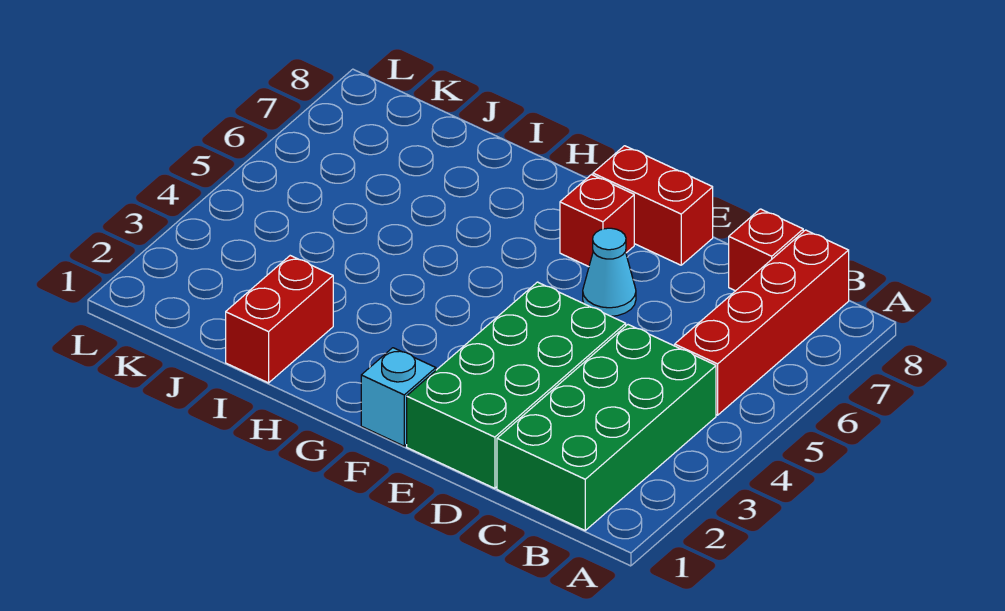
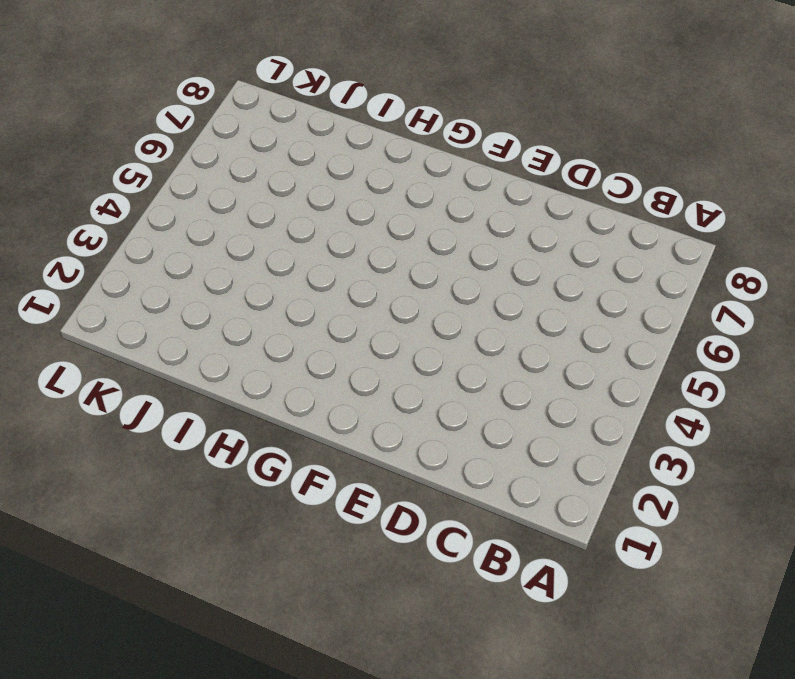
none -> green brick B1:C4 level 1
none -> red brick B5:B8 level 1

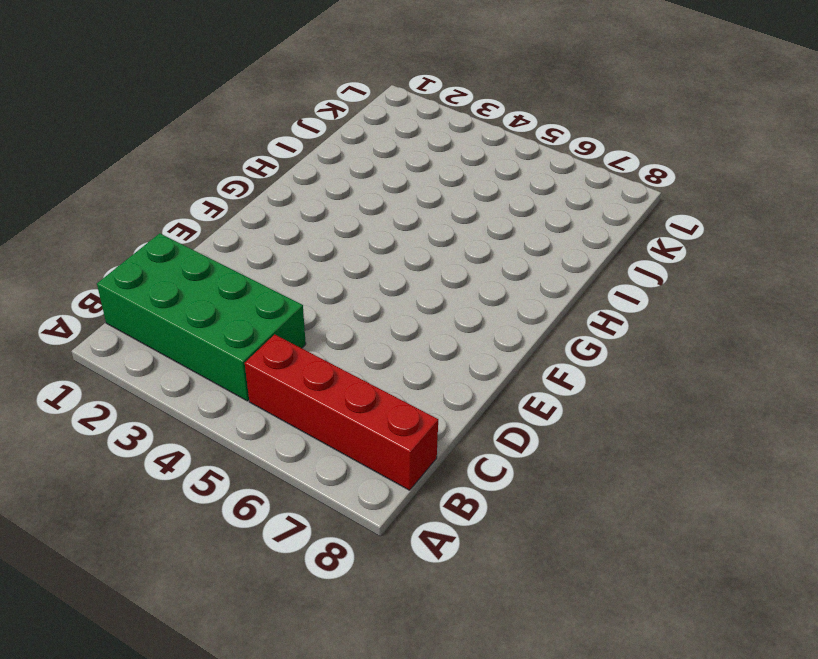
none -> red brick C8 level 1
none -> green brick D1:E4 level 1

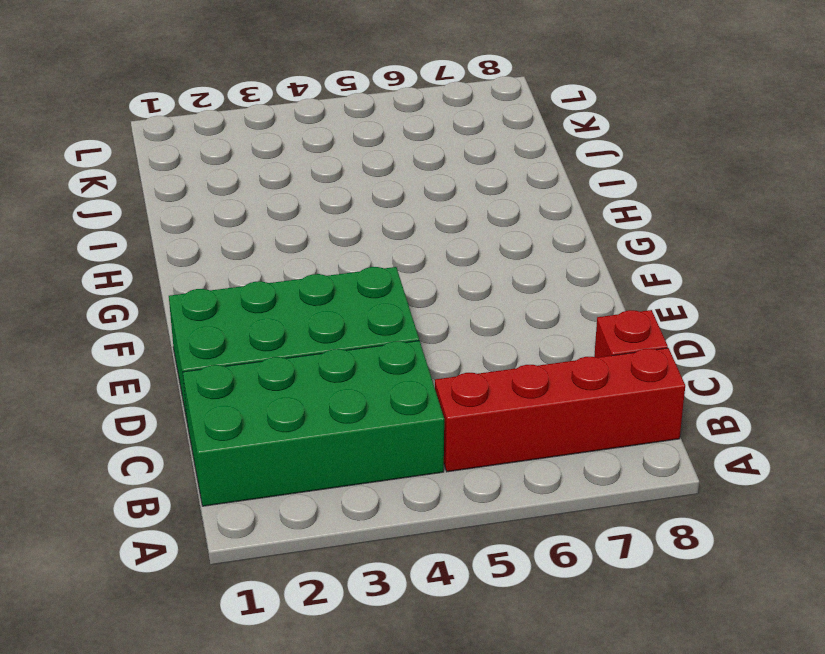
none -> cyan cone E6 level 1
none -> red brick E8:F8 level 1

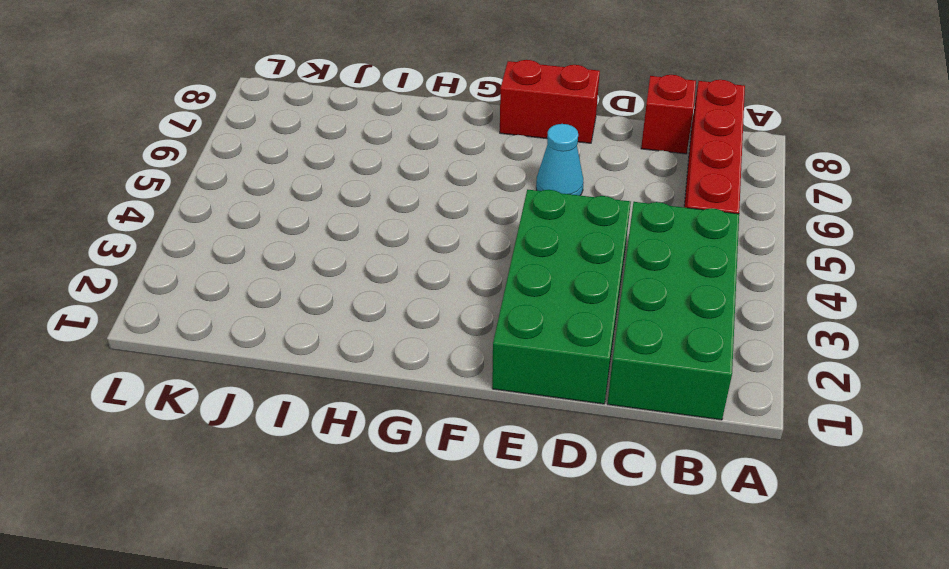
none -> cyan brick F1 level 1
none -> red brick F7 level 1

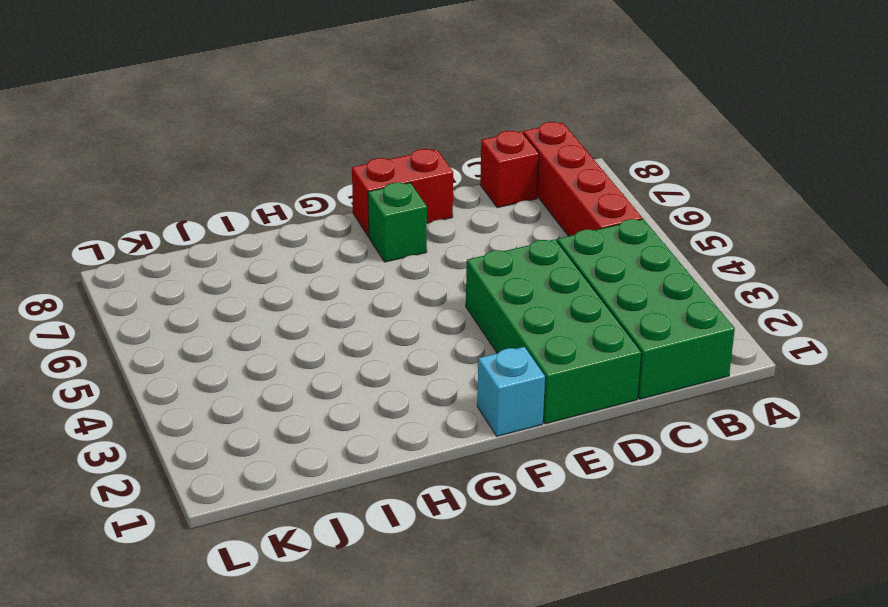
green brick F7 level 1 -> red brick F7 level 1
none -> cyan cone E6 level 1
none -> red brick I1:I2 level 1

